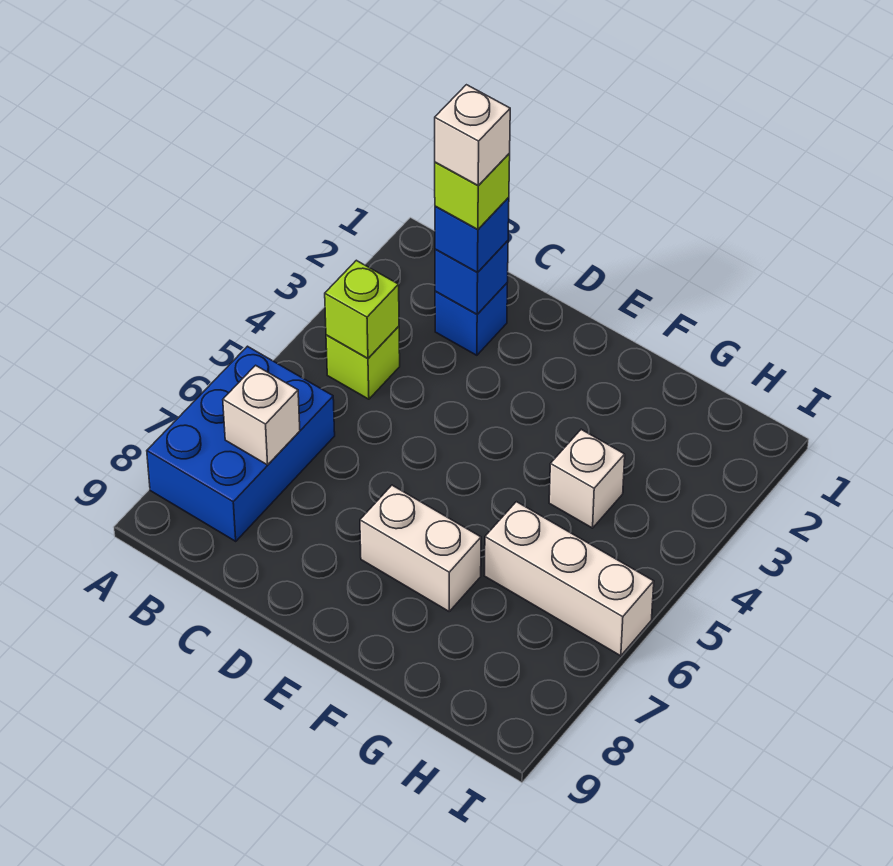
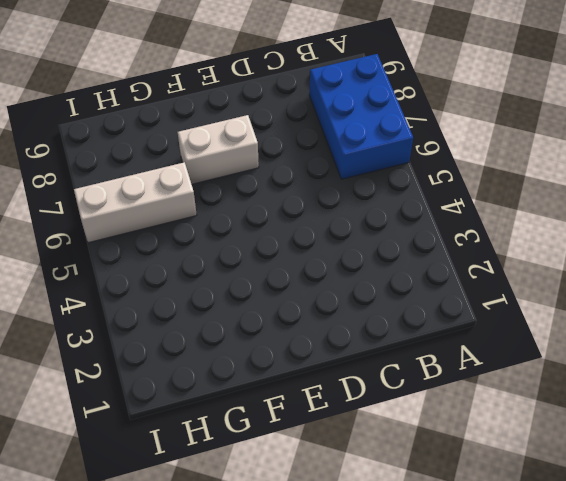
none -> lime brick B4 level 1
none -> blue brick C2 level 1
none -> white brick G4 level 1

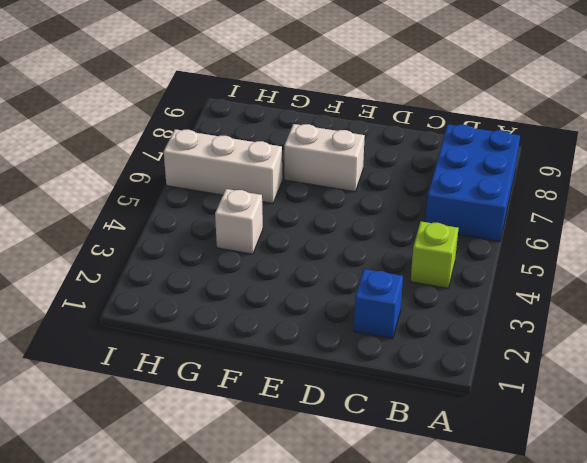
none -> lime brick B4 level 2
none -> white brick B7 level 2
none -> blue brick C2 level 2

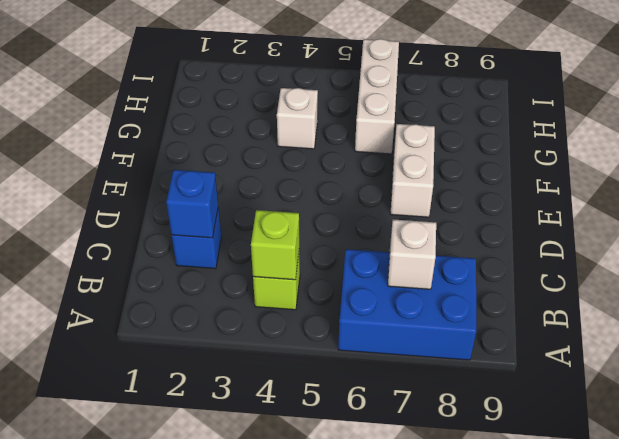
none -> blue brick C2 level 3
none -> lime brick C2 level 4
none -> white brick C2 level 5

